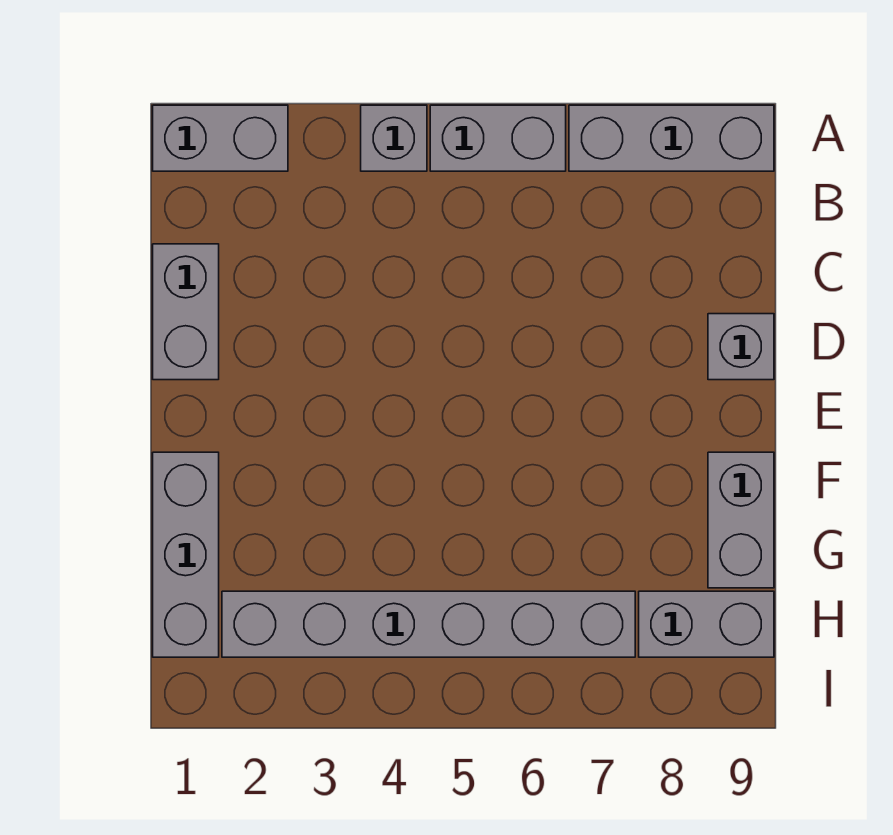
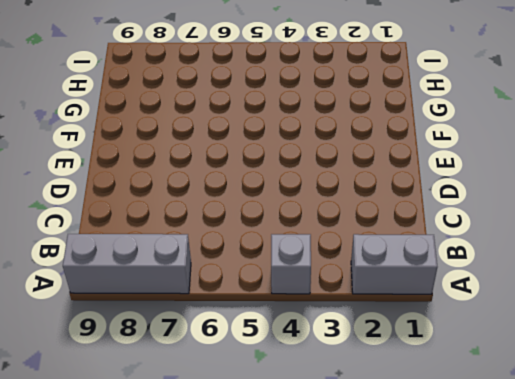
none -> grey brick A5:A6 level 1
none -> grey brick C1:D1 level 1

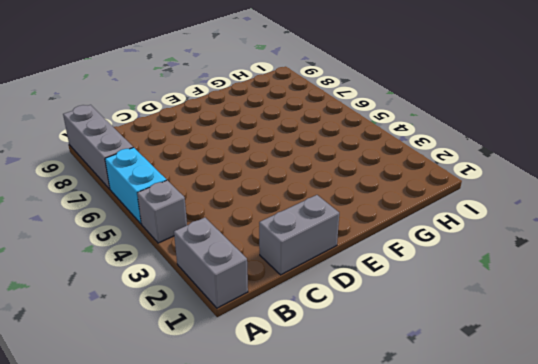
cyan brick A5:A6 level 1 -> grey brick A5:A6 level 1
none -> grey brick D9 level 1
none -> grey brick F1:H1 level 1

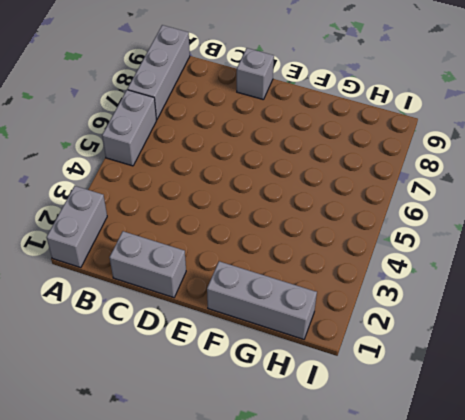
none -> grey brick A4 level 1
none -> grey brick F9:G9 level 1

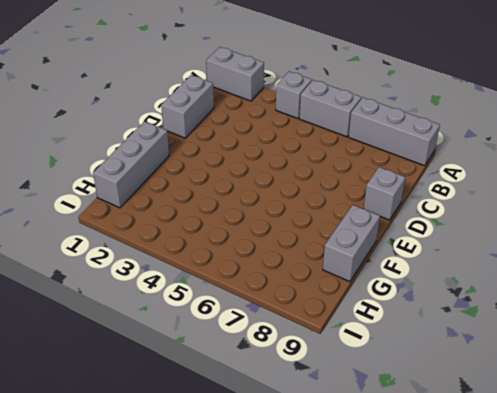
none -> grey brick H2:H7 level 1
none -> grey brick H8:H9 level 1

